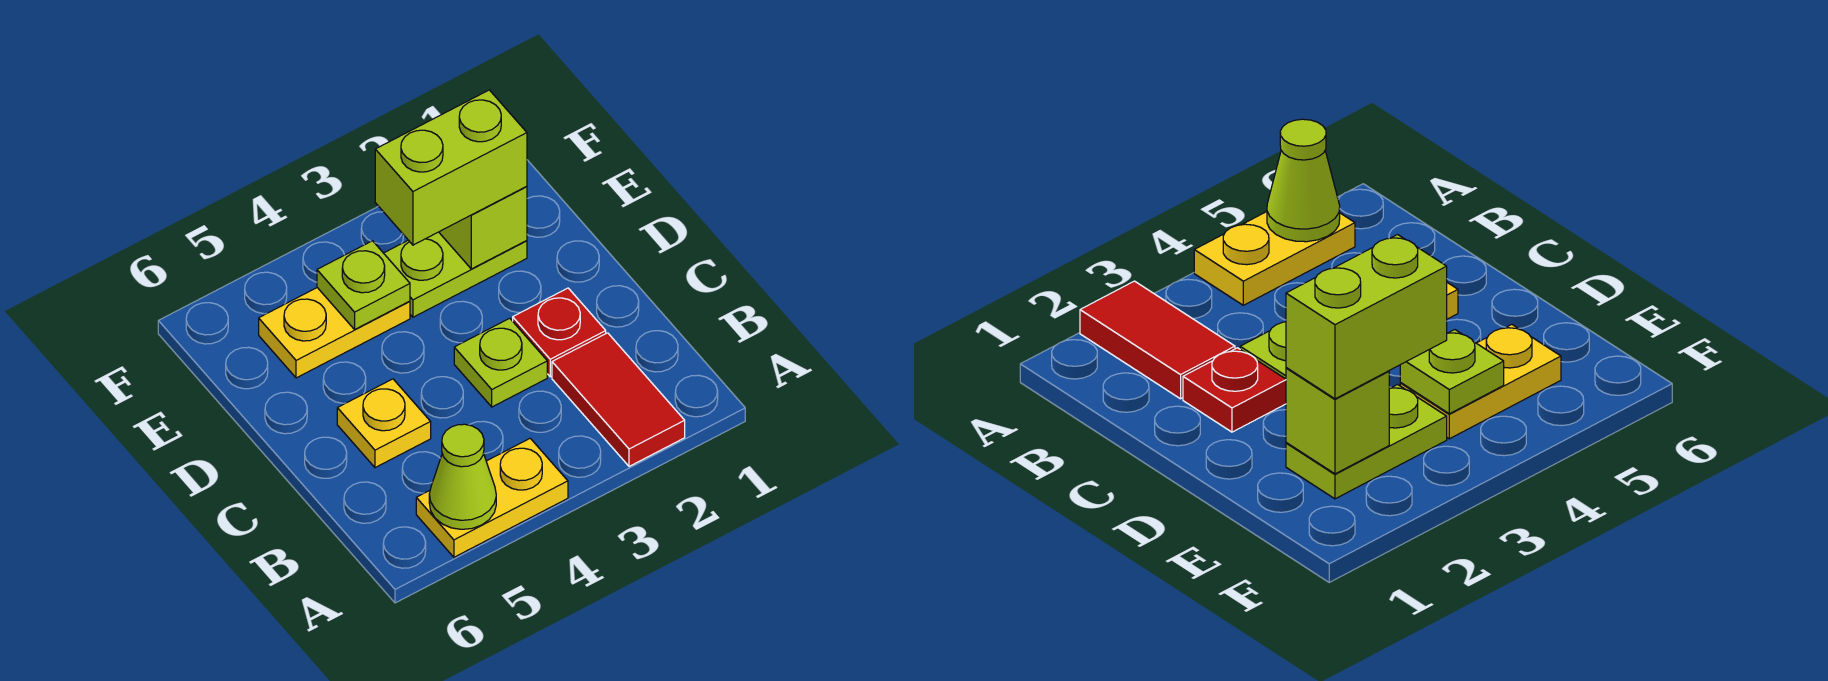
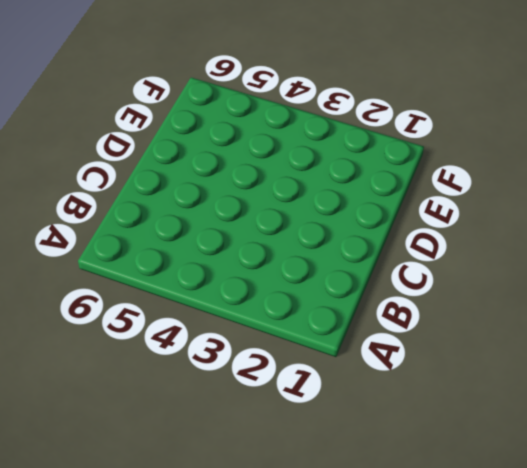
none -> red tile A2:B2 level 1
none -> yellow plate A4:A5 level 1

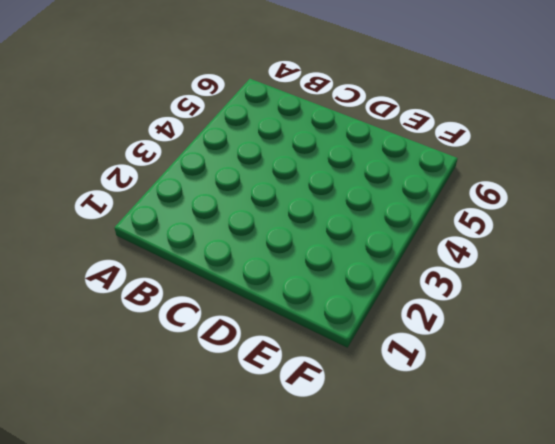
none -> red tile A2:B2 level 1
none -> yellow plate A4:A5 level 1

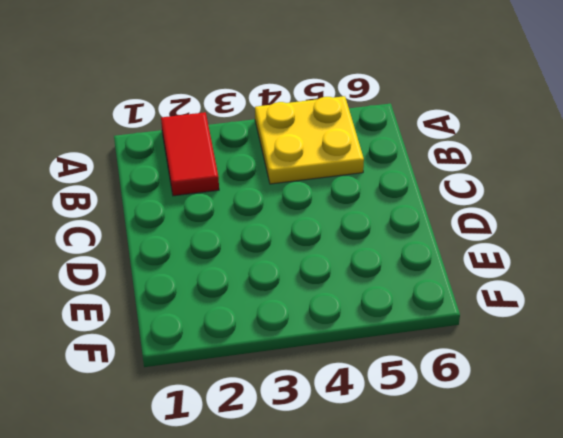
yellow plate A4:B5 level 1 -> yellow plate A4:A5 level 1
none -> red plate C2 level 1
none -> lime plate C3 level 1

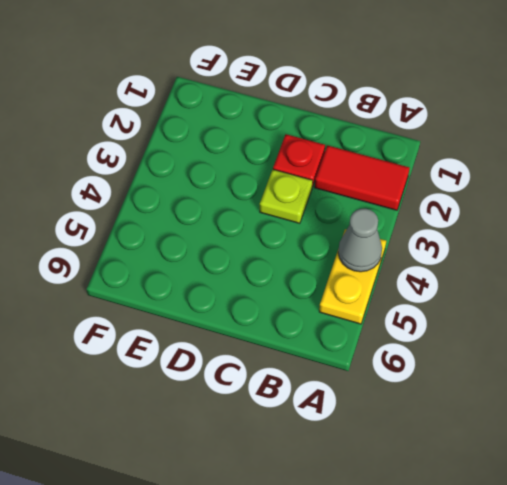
grey cone A4 level 2 -> none
none -> yellow plate C5 level 1
none -> lime plate E2:E3 level 1

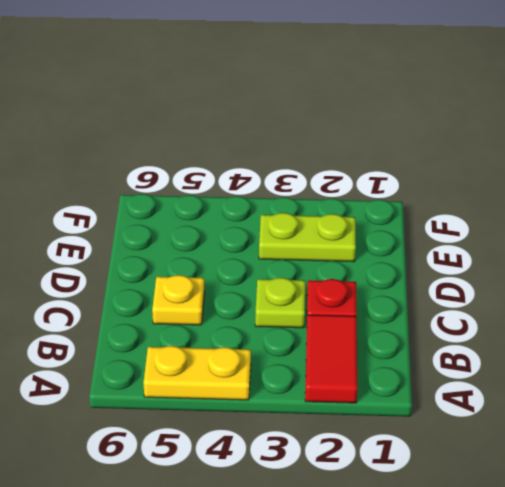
none -> yellow plate E4:E5 level 1
none -> lime cone A5 level 2

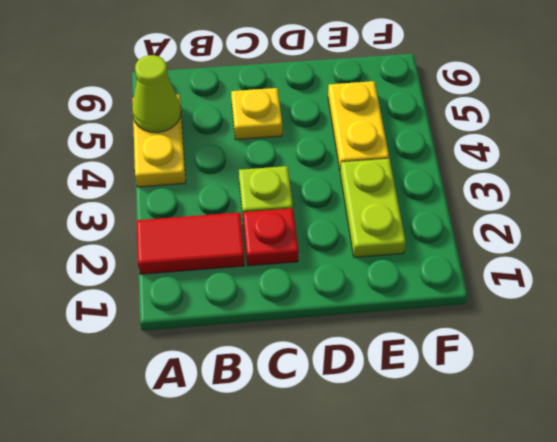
none -> lime brick E2 level 2
none -> lime plate E4 level 2

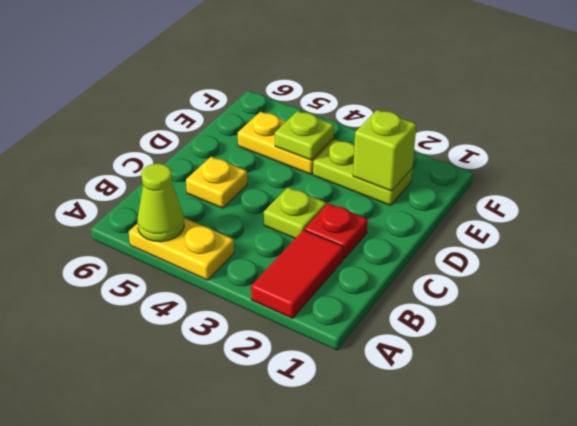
none -> lime brick E2:E3 level 3

